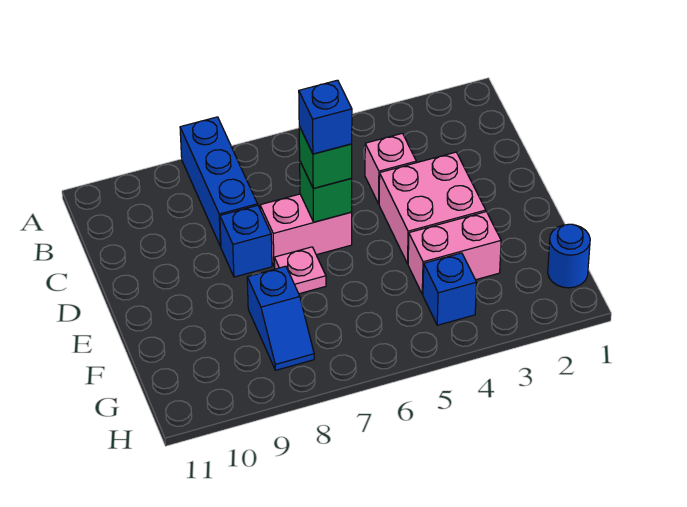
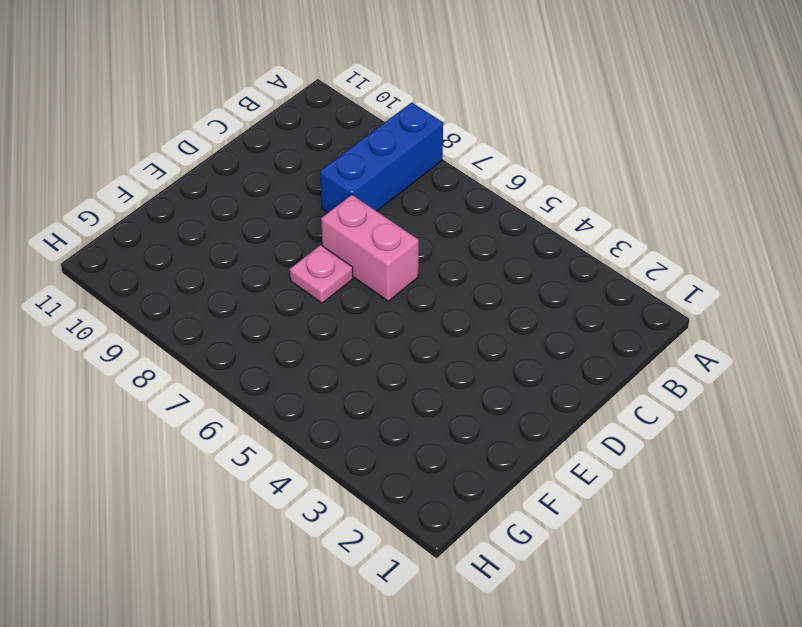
none -> pink brick C4 level 1
none -> pink brick D3:E4 level 1
none -> blue brick D8 level 1

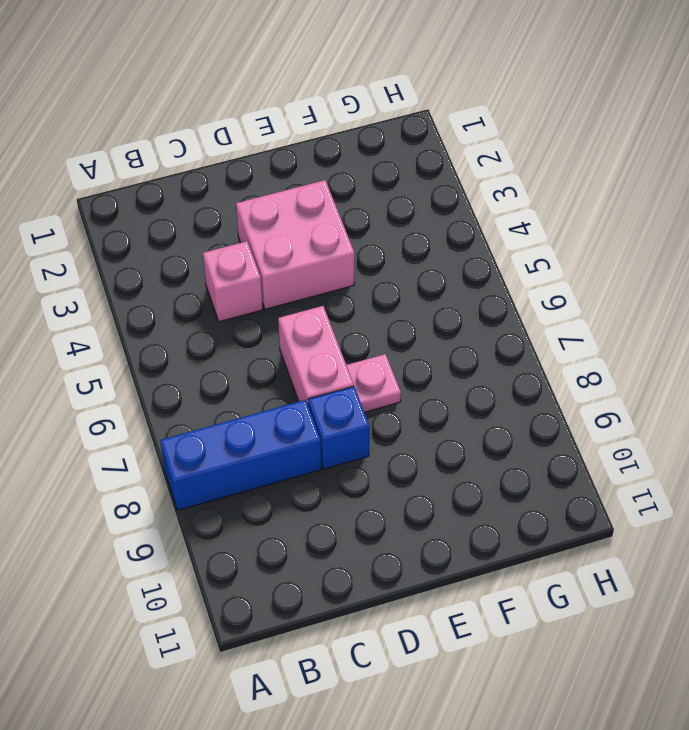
none -> pink brick F3:F4 level 1
none -> blue slope F8:G8 level 1 top F
none -> blue round brick G1 level 1

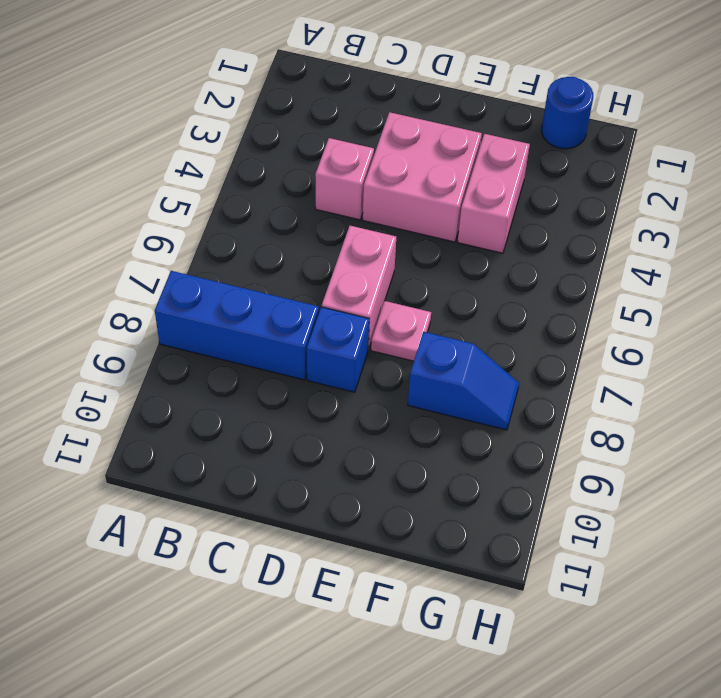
none -> blue brick G4 level 1
none -> green brick D6 level 2
none -> green brick D6 level 3

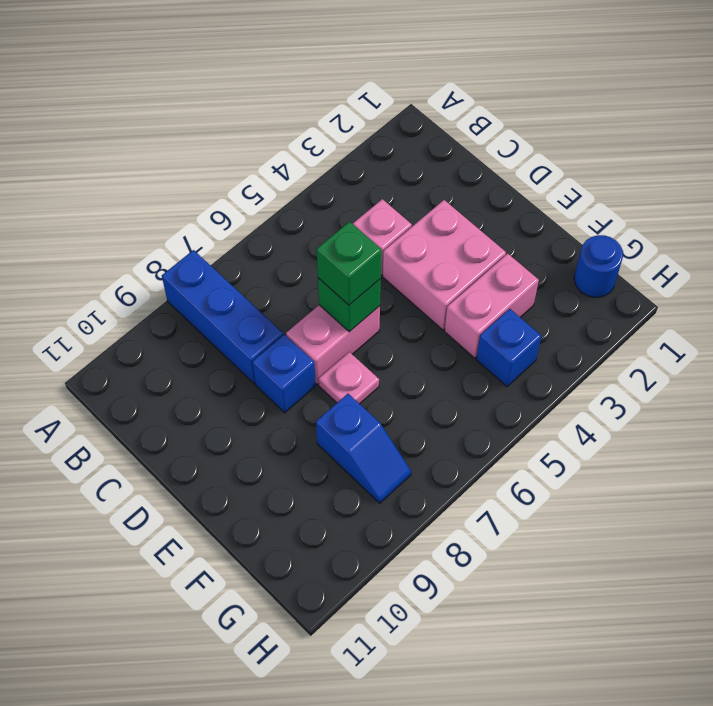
none -> blue brick D6 level 4

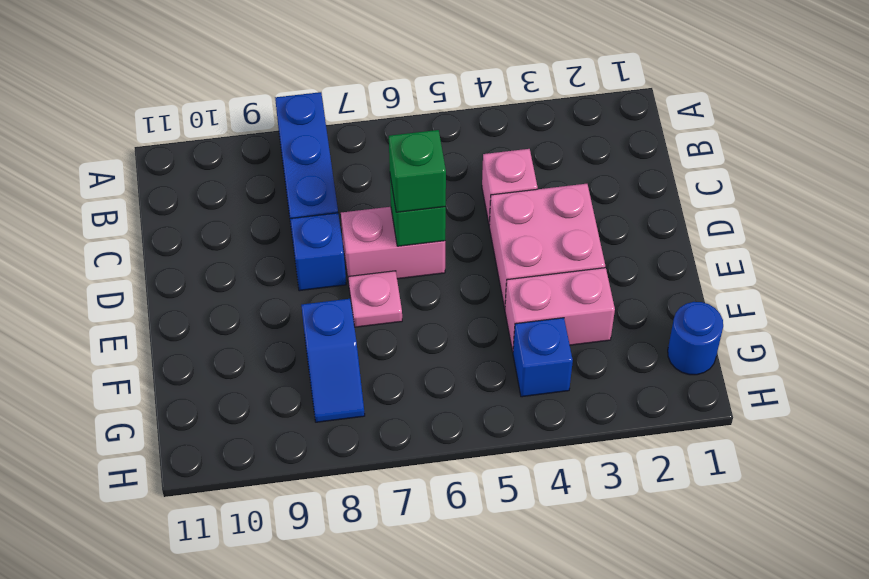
none -> blue brick D6 level 4

